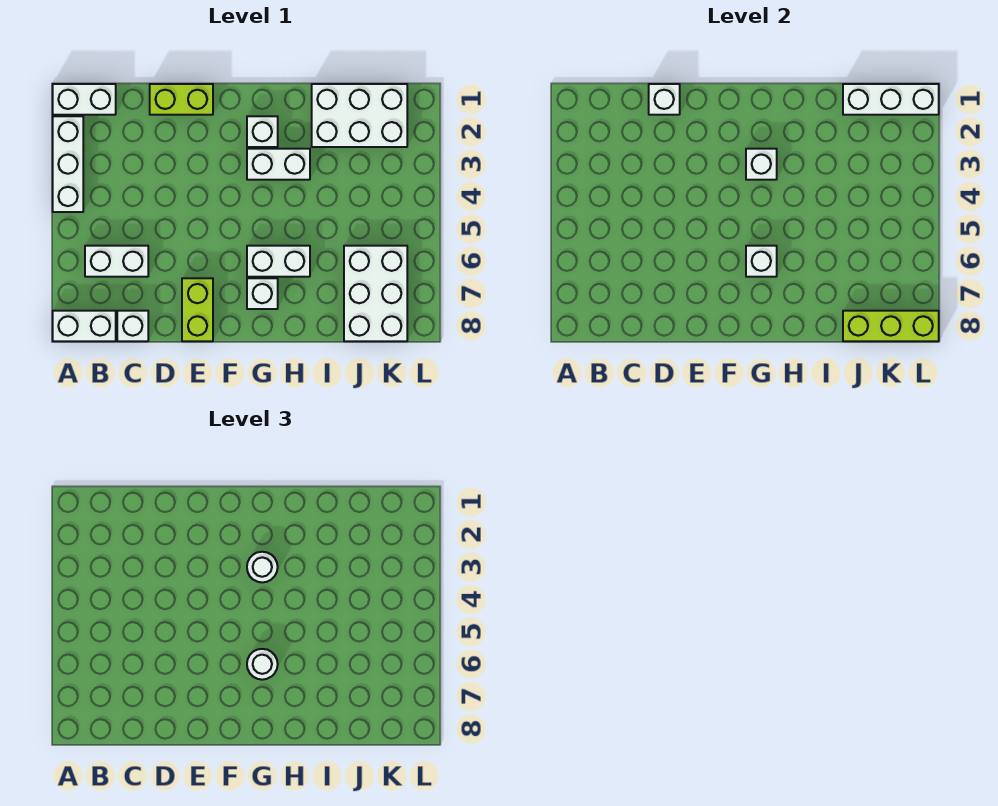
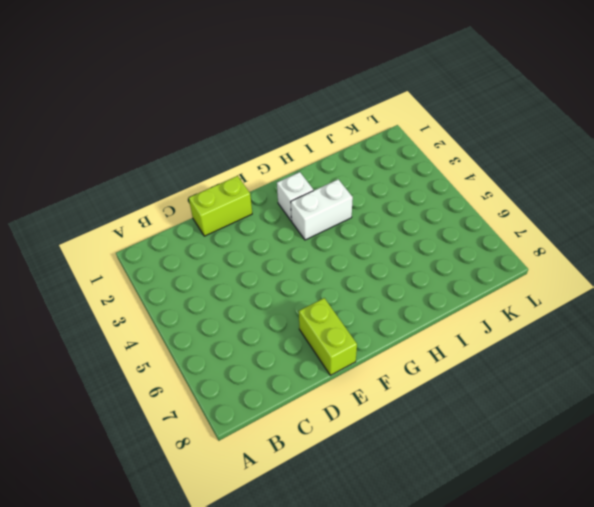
none -> white brick A1:B1 level 1
none -> white brick A2:A4 level 1
none -> white brick A8:B8 level 1

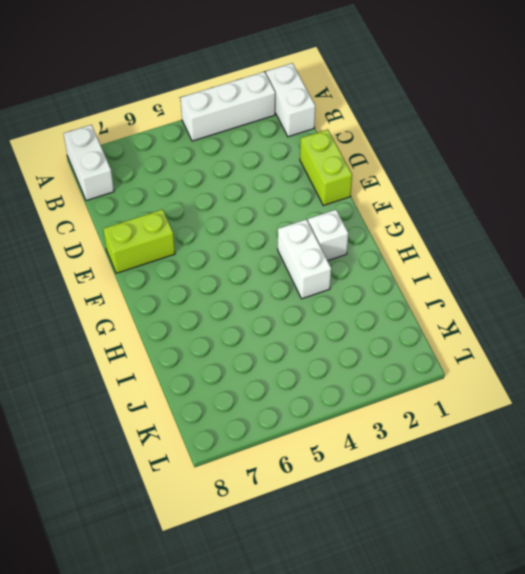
none -> white brick B6:C6 level 1
none -> white brick C8 level 1
none -> white brick G6:H6 level 1

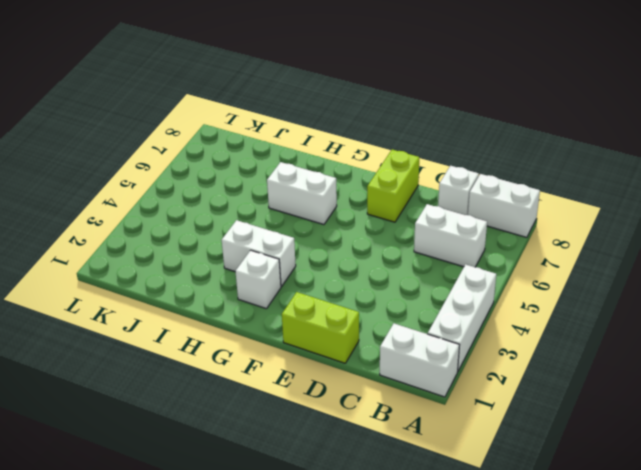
none -> white brick G7 level 1
none -> white brick I1:K2 level 1
none -> white brick J6:K8 level 1

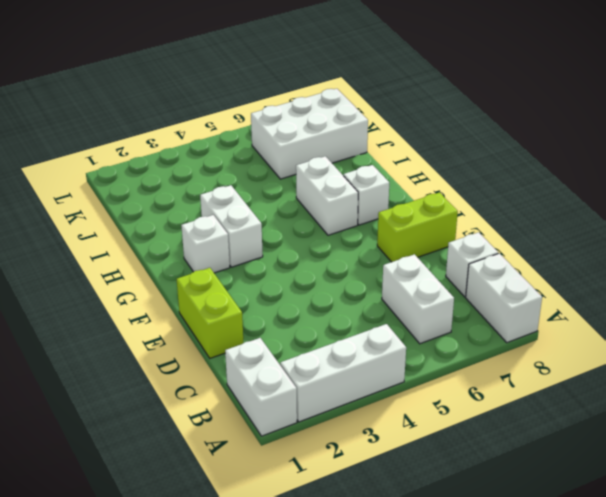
none -> white brick I1:K2 level 1
none -> white brick D1 level 2
none -> white brick G3 level 2

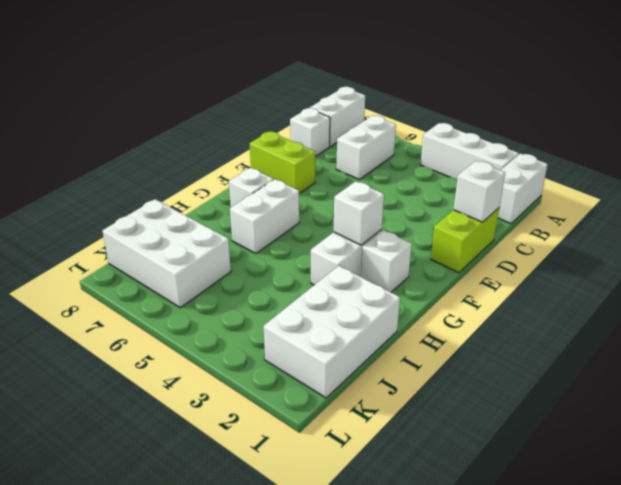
none -> white brick G6 level 2
none -> white brick J1:L1 level 2
none -> lime brick J8:L8 level 2

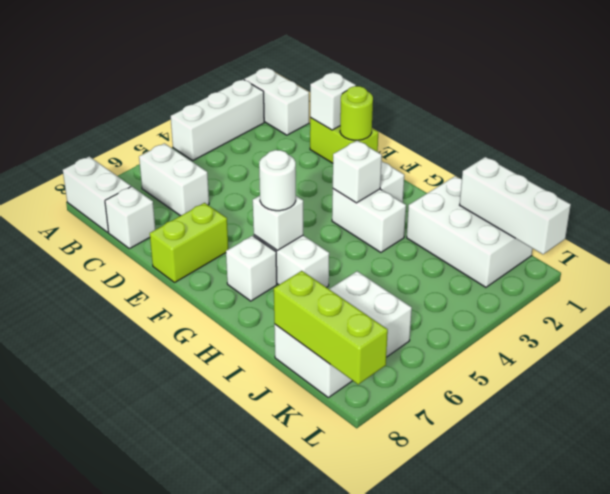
lime round brick E1 level 2 -> none
none -> white round brick G3 level 3

